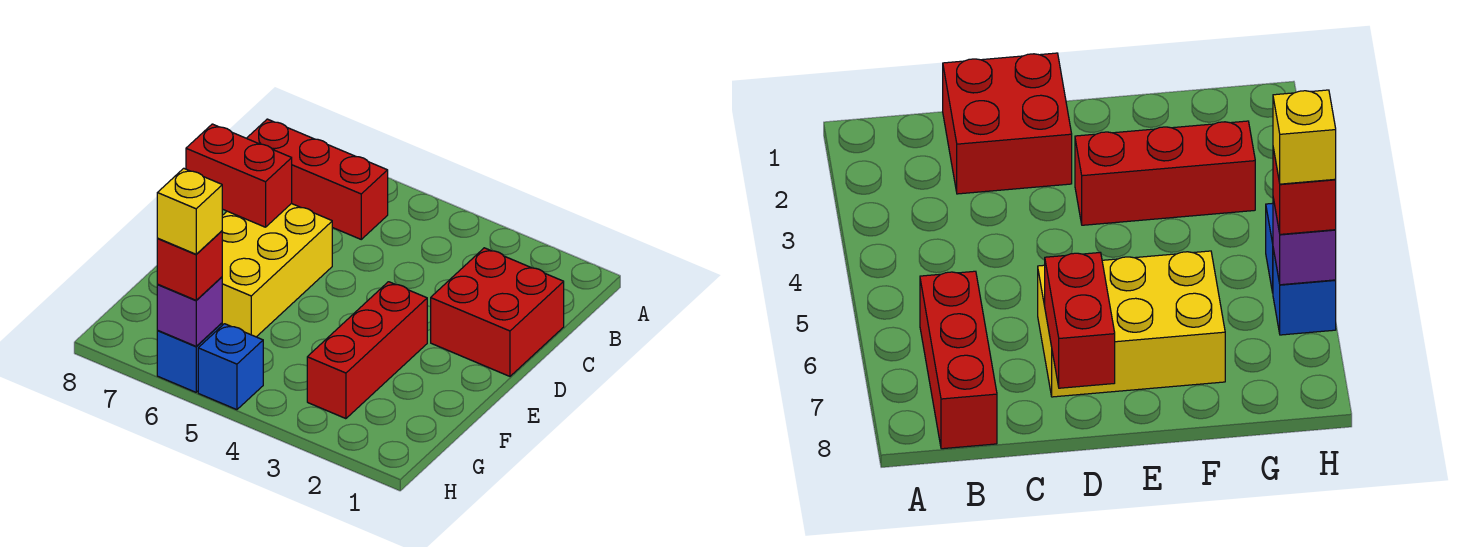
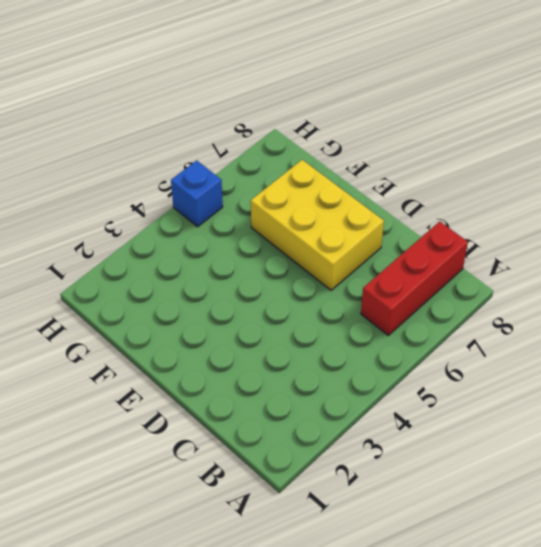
none -> red brick C1:D2 level 1
none -> red brick E3:G3 level 1

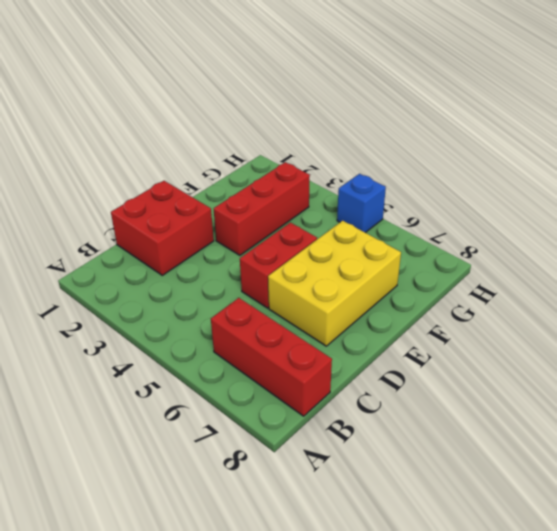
red brick D5:E5 level 1 -> red brick D7:D8 level 2
none -> blue brick H6 level 1
none -> purple brick H6 level 2

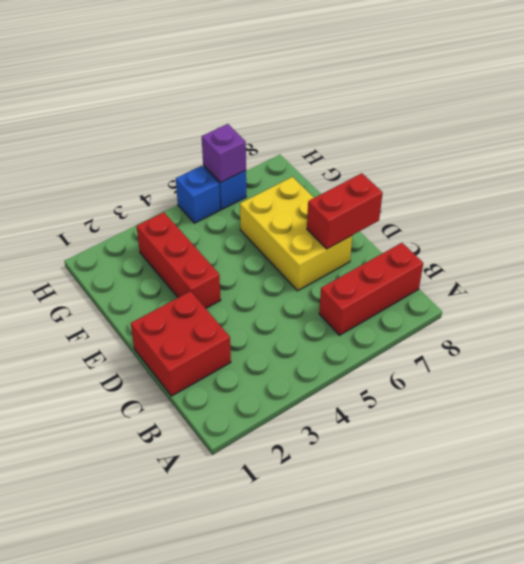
none -> red brick H6 level 3
none -> yellow brick H6 level 4

